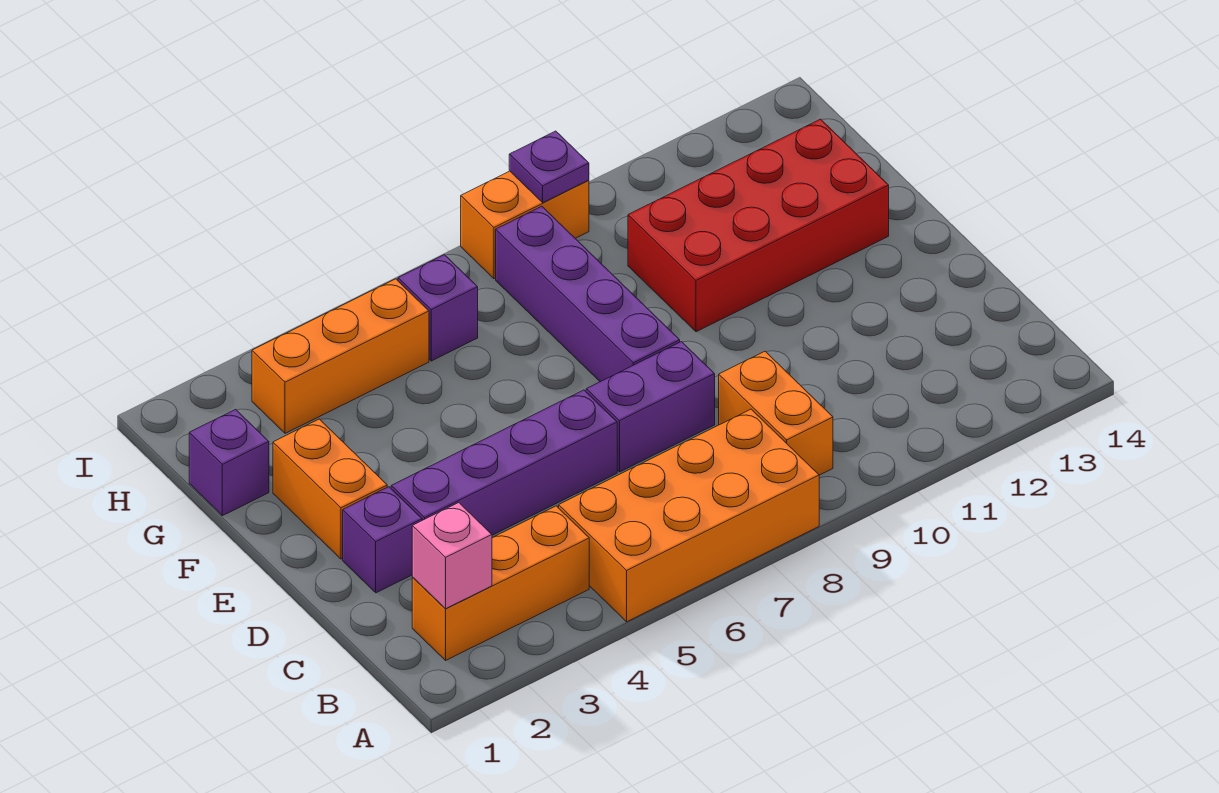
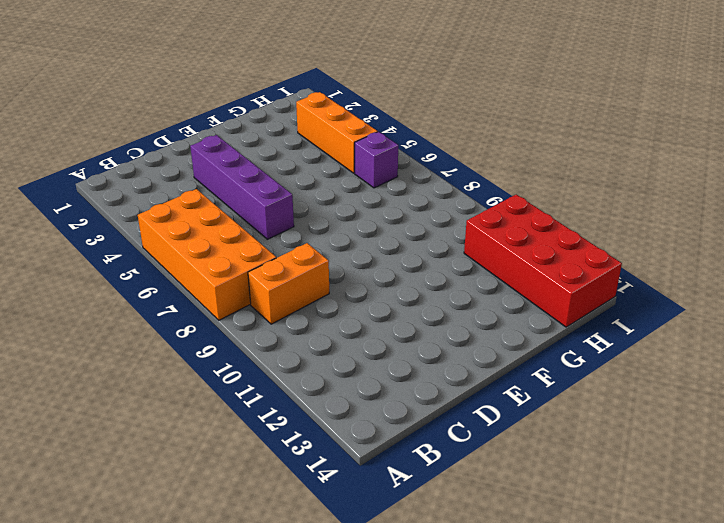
red brick H11:I14 level 1 -> red brick F10:G13 level 1
none -> orange brick B2:B4 level 1
none -> purple brick D2 level 1
none -> purple brick D7:D8 level 1

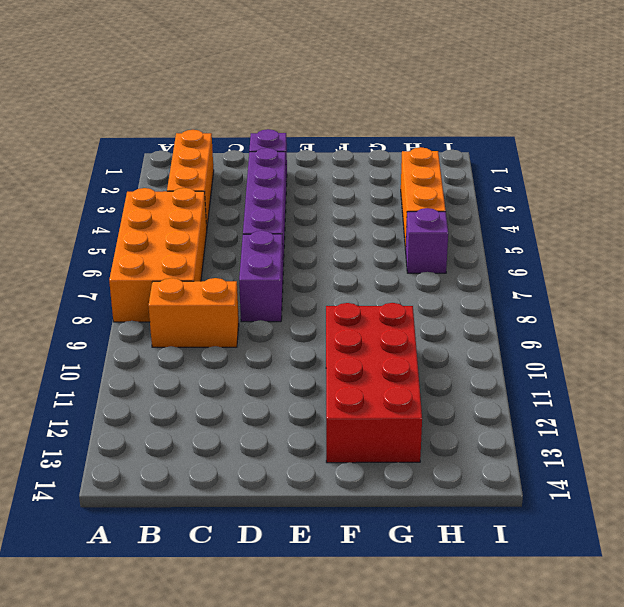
none -> orange brick E2:F2 level 1
none -> purple brick E8:H8 level 1
none -> purple brick G1 level 1

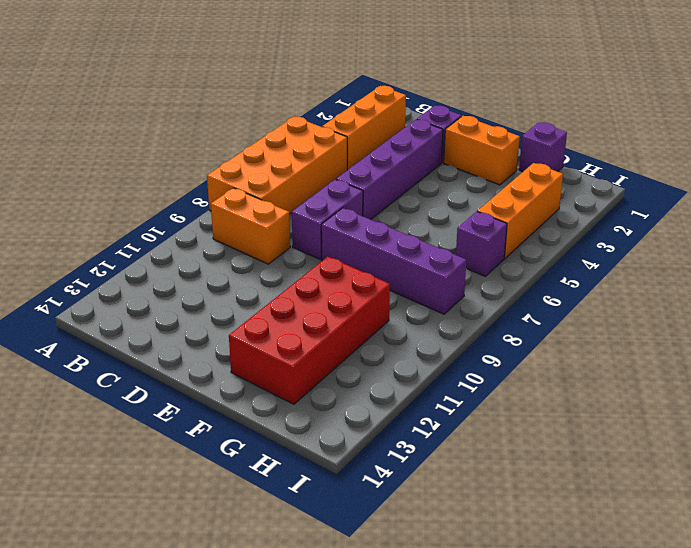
none -> orange brick I8:I9 level 1
none -> pink brick B2 level 2
none -> purple plate I9 level 2

